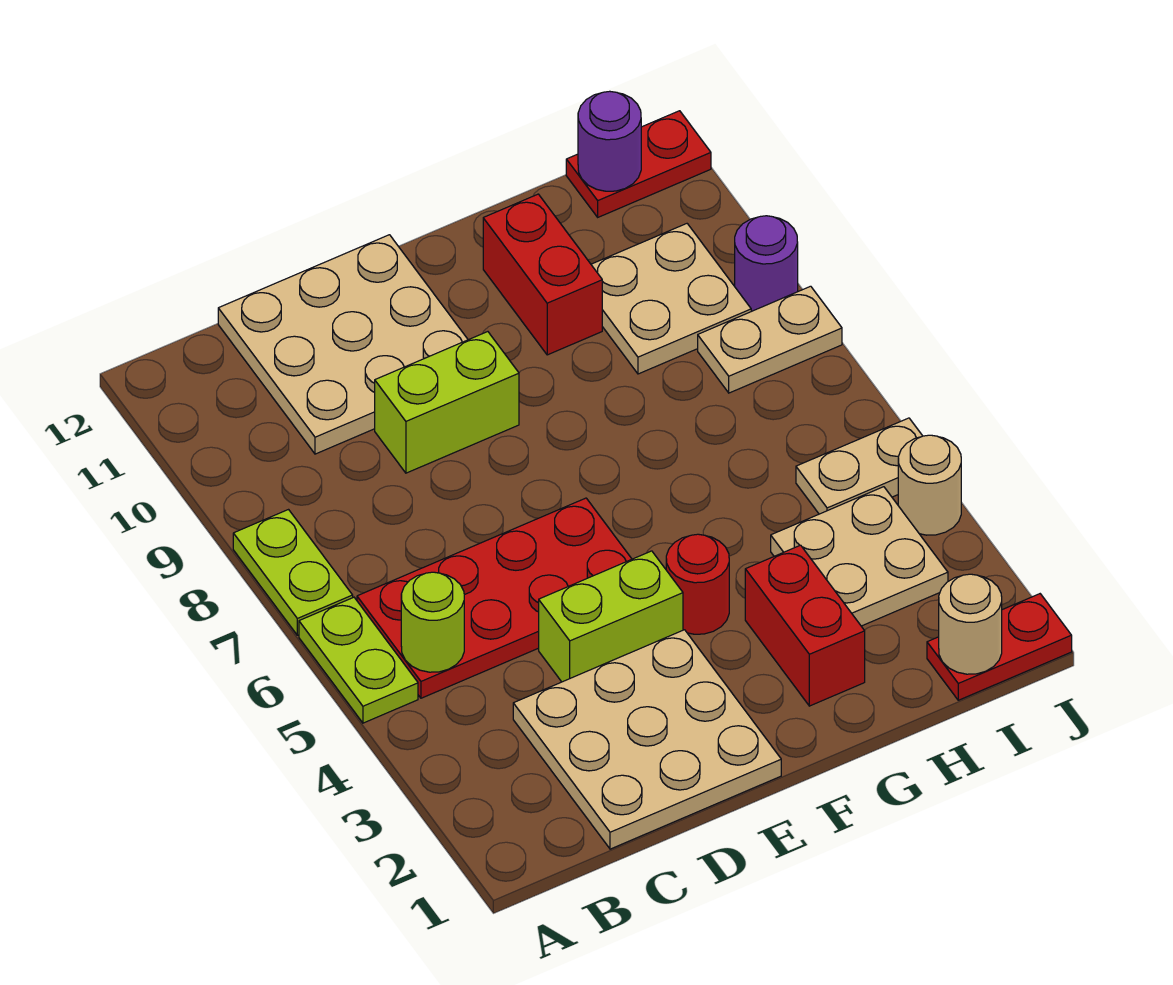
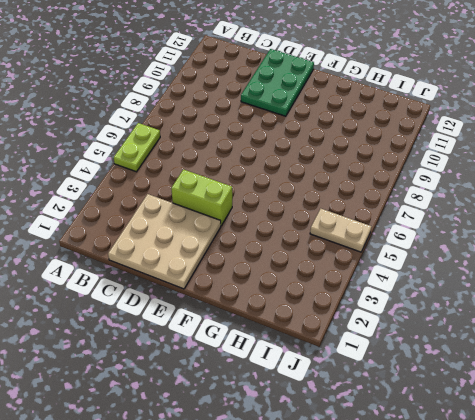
green plate D10:E12 level 1 -> tan plate C10:E12 level 1
none -> lime plate A7:A8 level 1
none -> red plate B5:E6 level 1
none -> lime brick D9:E9 level 1

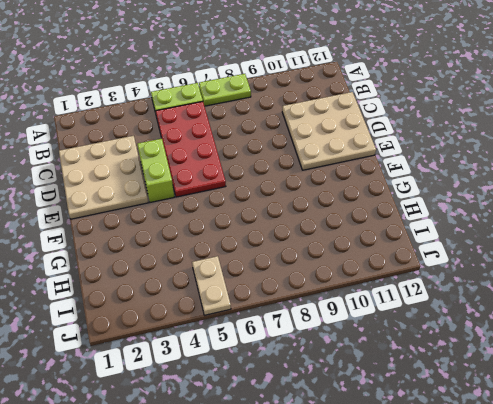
none -> lime brick D9:E9 level 1
none -> red round brick F4 level 1
none -> red brick G2:G3 level 1

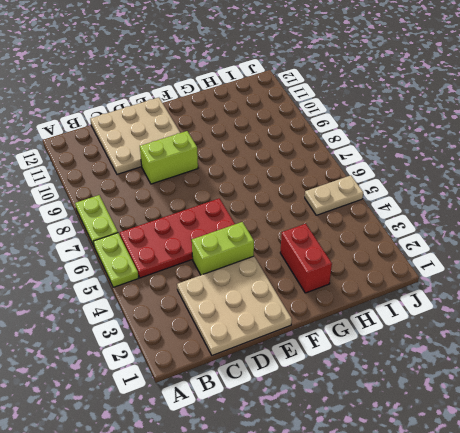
none -> red round brick F4 level 1
none -> red brick G10:G11 level 1
none -> tan plate H3:I4 level 1

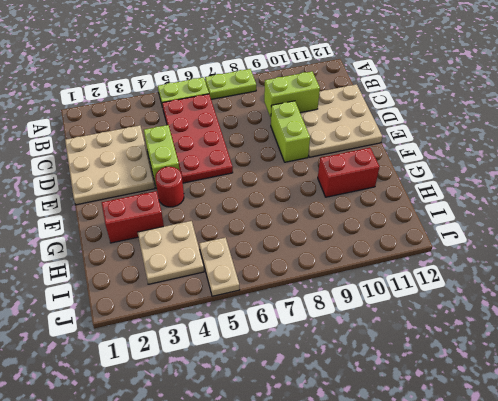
lime brick C9:C10 level 2 -> none
none -> tan plate H9:I10 level 1
none -> red plate I1:J1 level 1
none -> tan plate I8:J8 level 1

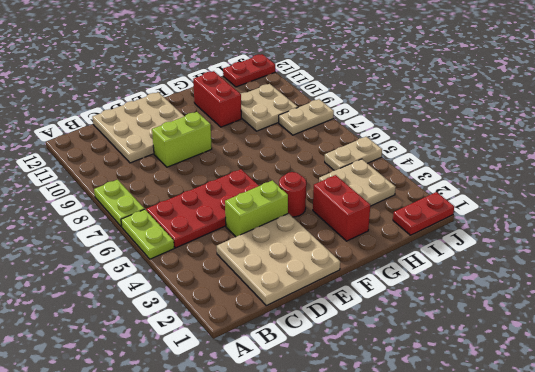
none -> tan round brick J4 level 1
none -> purple round brick J9 level 1
none -> lime round brick B5 level 2

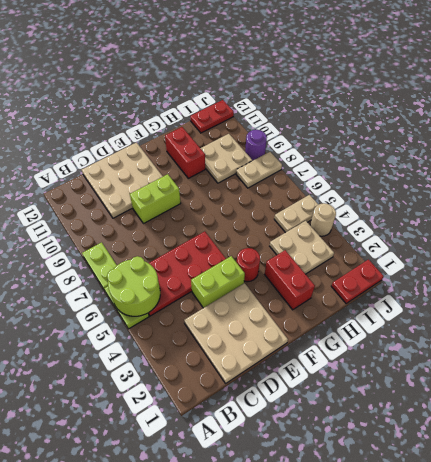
lime round brick A5:B6 level 2 -> lime round brick B5 level 2
none -> tan round brick I1 level 2
none -> purple round brick I12 level 2

